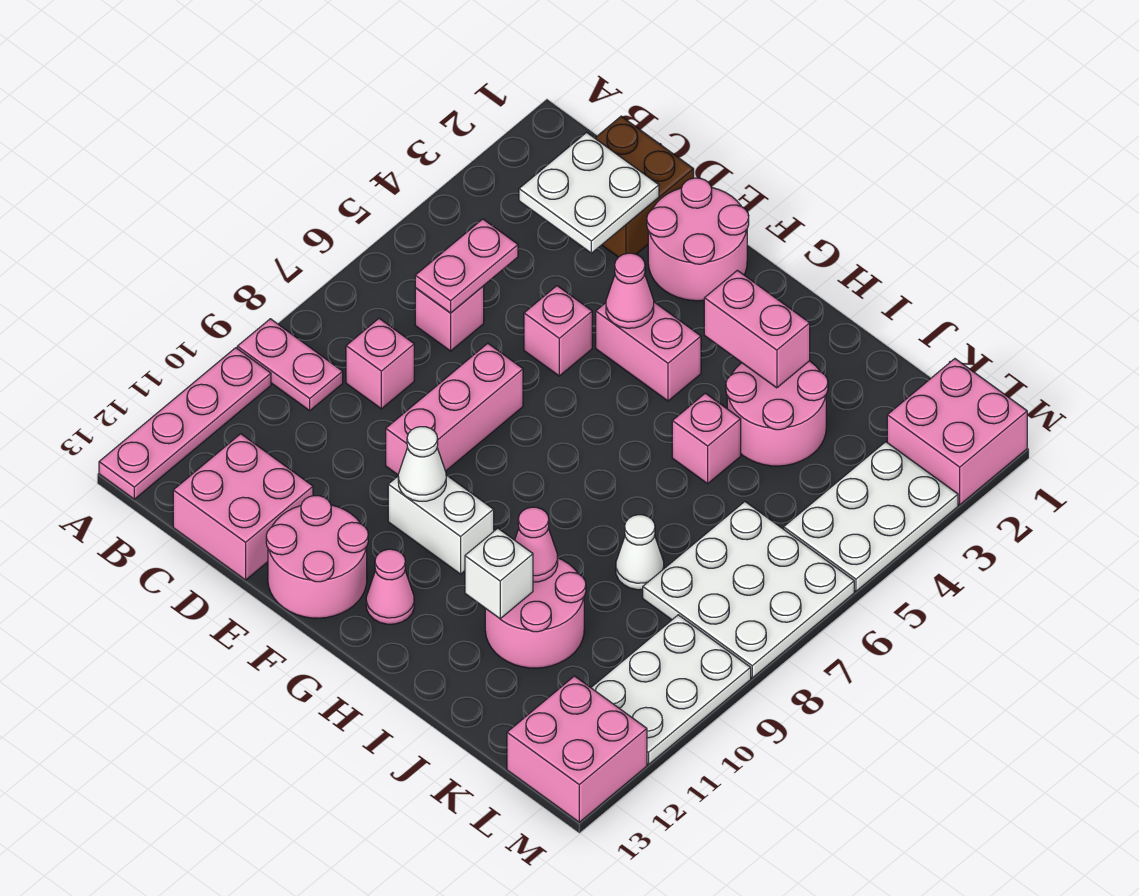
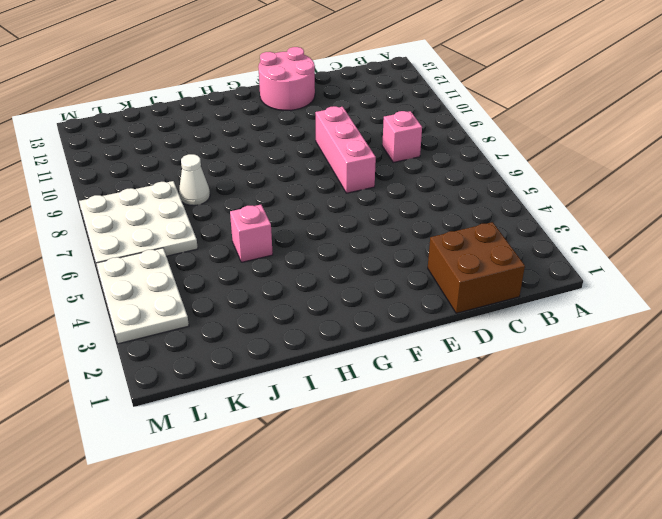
none -> pink plate A9:B9 level 1
none -> pink plate A10:A13 level 1
none -> pink brick C6 level 1

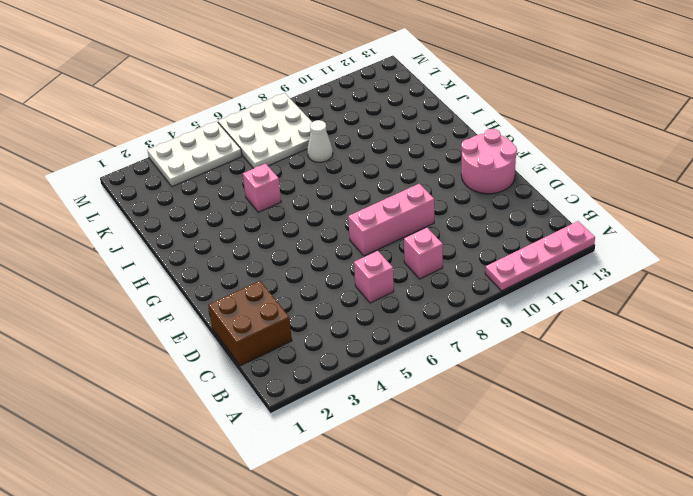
none -> pink plate A9:B9 level 1
none -> pink brick C12:D13 level 1
none -> pink round brick E1:F2 level 1

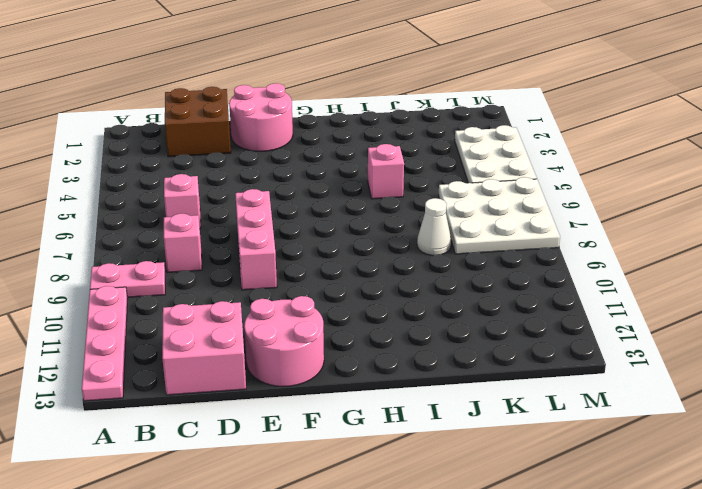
none -> pink brick E5 level 1
none -> pink brick F4:G4 level 1
none -> white brick F10:G10 level 1

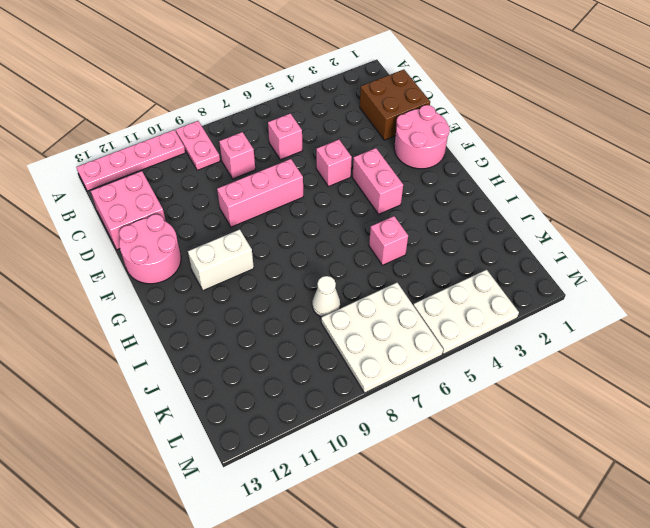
white brick G10:G11 level 1 -> white brick F10:G10 level 1
none -> pink cone G12 level 1
none -> pink round brick I3:J4 level 1
none -> pink round brick I10:J11 level 1

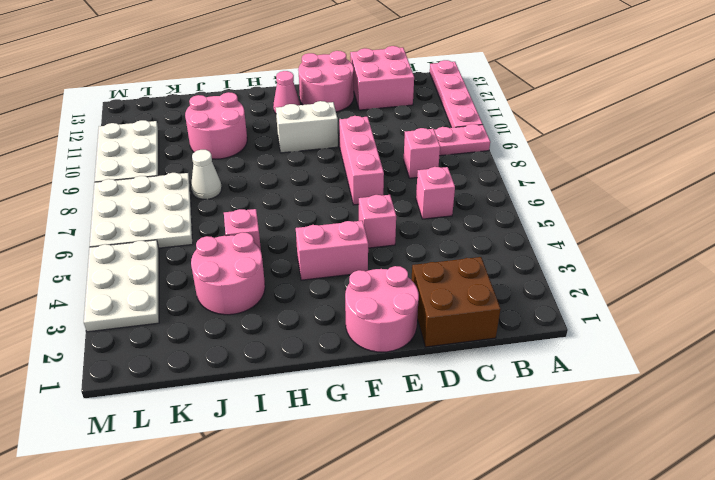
none -> pink brick L1:M2 level 1
none -> pink brick L12:M13 level 1
none -> white plate C2:D3 level 2

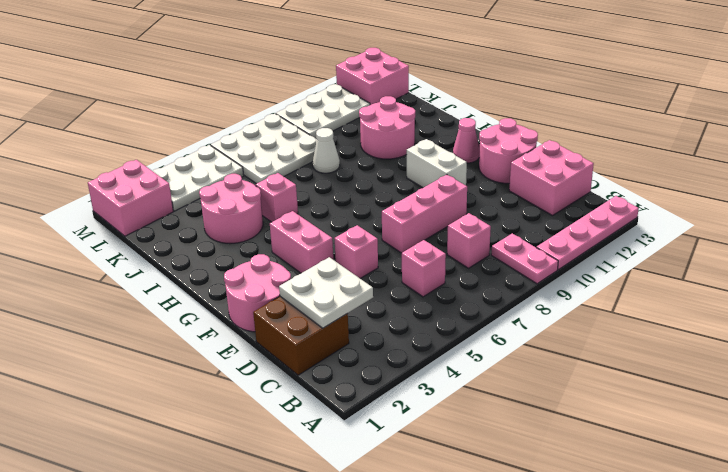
none -> pink plate C5:C6 level 2
none -> pink cone F4 level 2
none -> white cone F10 level 2

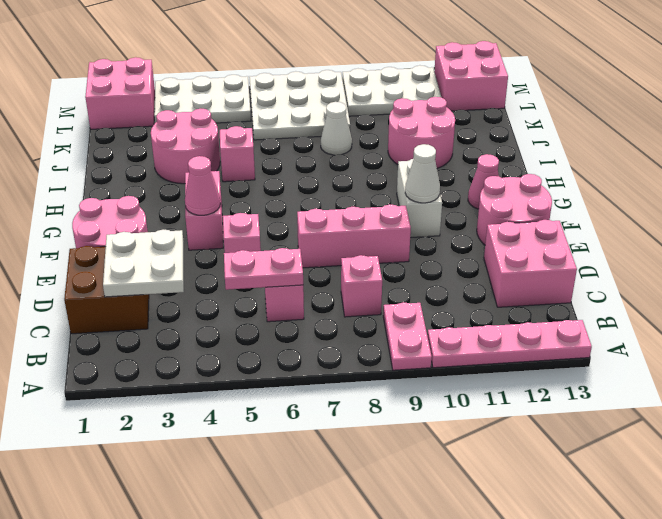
none -> pink brick H3:I3 level 2
none -> pink cone I10 level 2
none -> white brick I11 level 2

